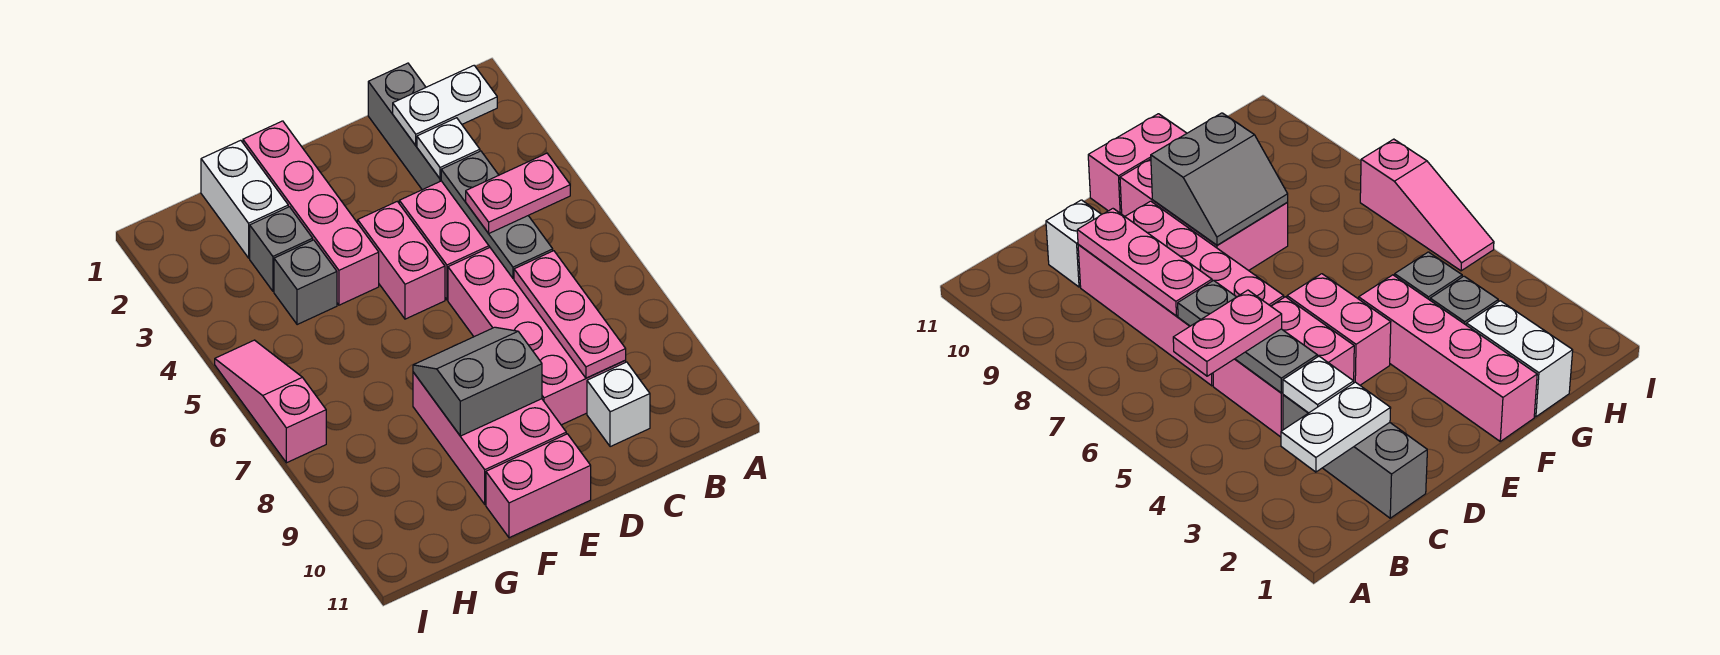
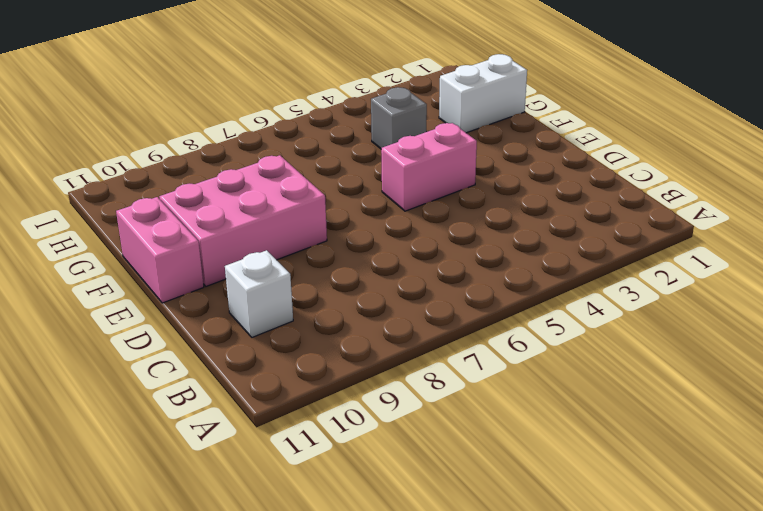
none -> grey brick C1:C3 level 1
none -> pink brick C4:D5 level 1
none -> pink brick C6:D9 level 1

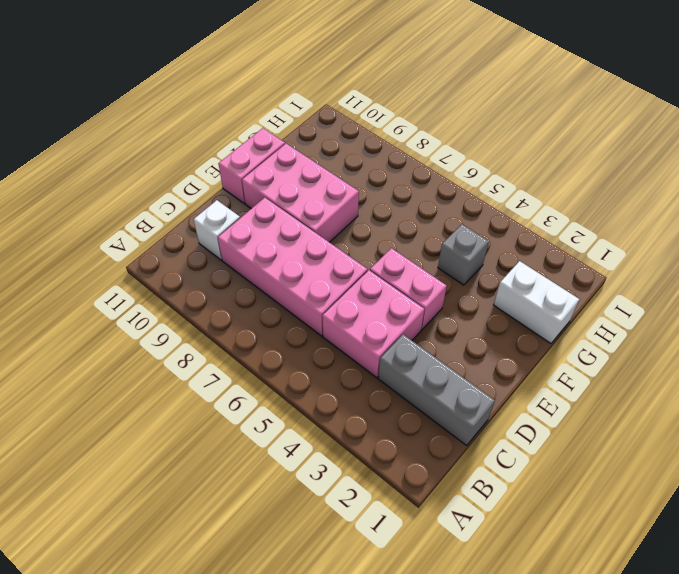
none -> pink brick F1:F4 level 1
none -> grey brick G3 level 1
none -> pink slope I5:I7 level 1 top 7

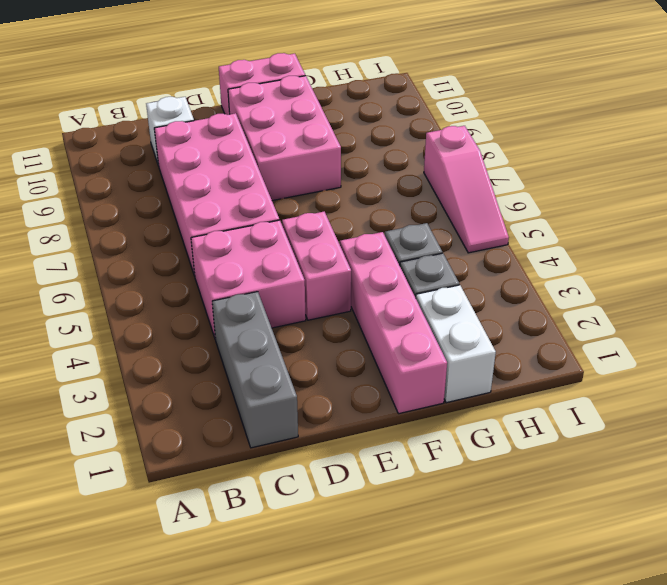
none -> white plate B2:C2 level 2
none -> white plate C3 level 2
none -> grey plate C4:C6 level 2

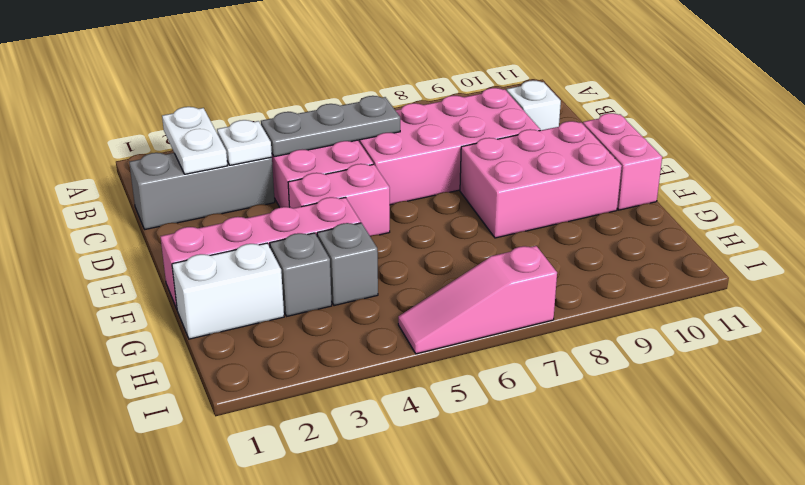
none -> pink plate C7:C9 level 2
none -> grey slope E8:F9 level 2 top 9
none -> pink plate B5:C5 level 3

